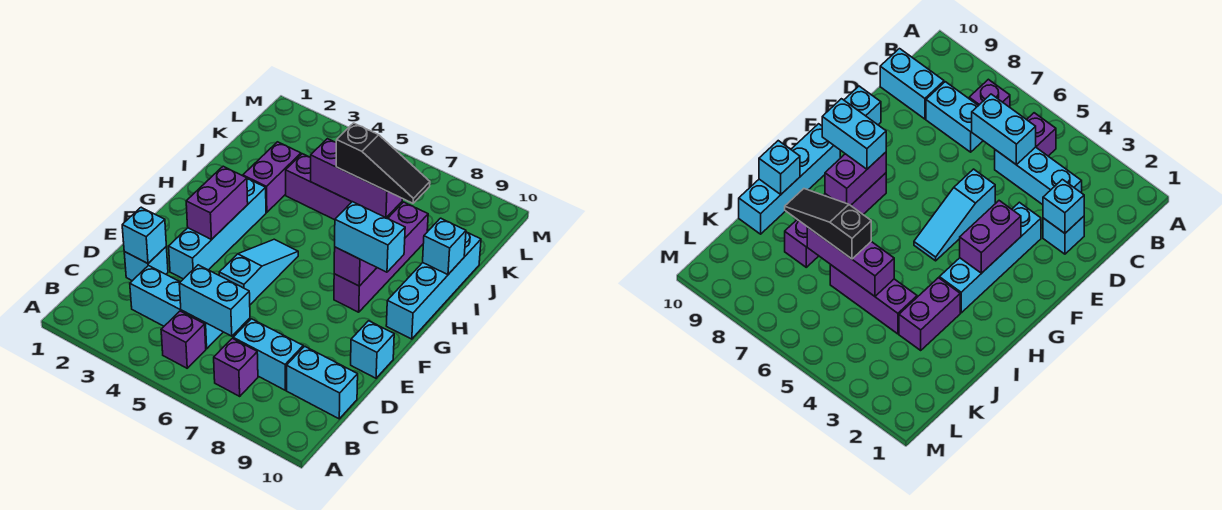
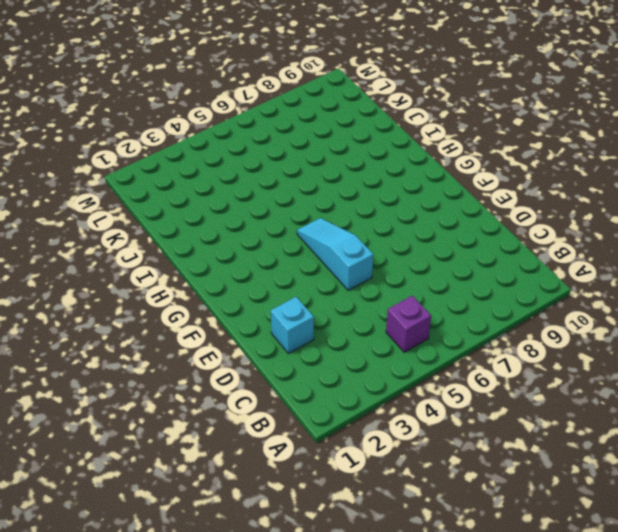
none -> purple brick B7 level 1
none -> cyan brick C3:C5 level 1
none -> cyan brick C7:C8 level 1

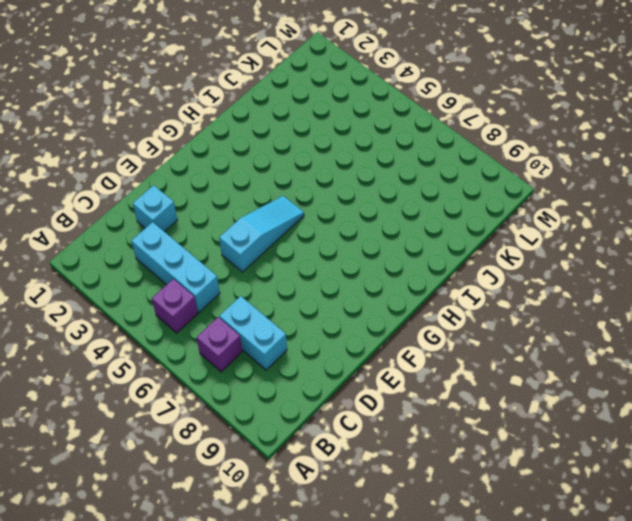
none -> cyan brick C9:C10 level 1
none -> cyan brick E3:H3 level 1
none -> cyan brick E10 level 1

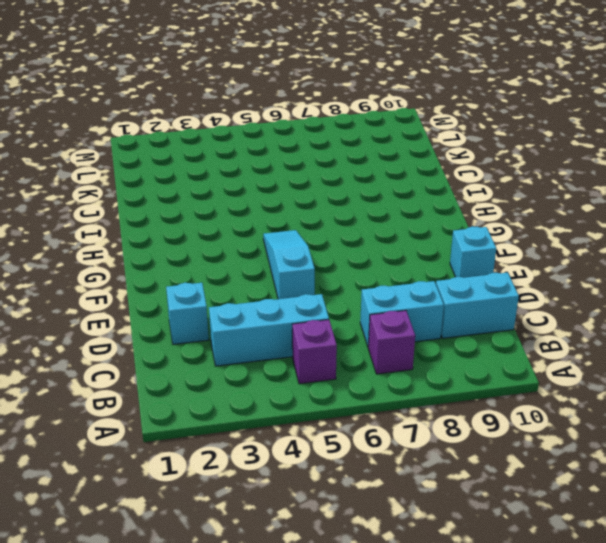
none -> cyan brick E3:H3 level 1
none -> purple brick G8:J8 level 1
none -> cyan brick G10:J10 level 1

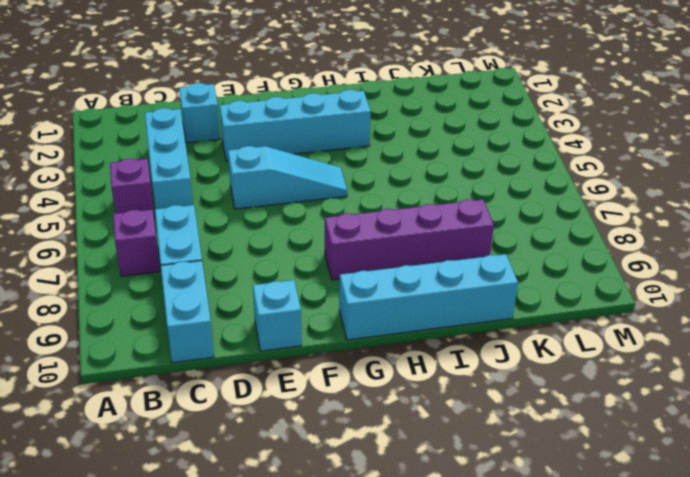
none -> purple brick I3:J3 level 1
none -> purple brick J4:J6 level 1
none -> cyan brick C5:C6 level 2

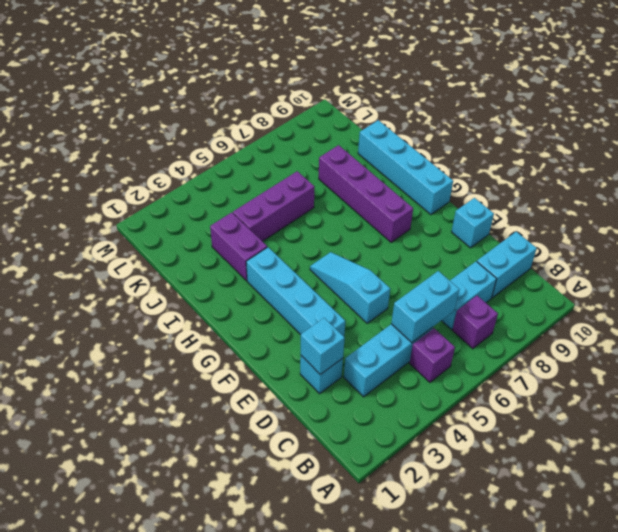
none -> purple brick F3:G3 level 2
none -> purple brick G8:H8 level 2
none -> cyan brick I10 level 2

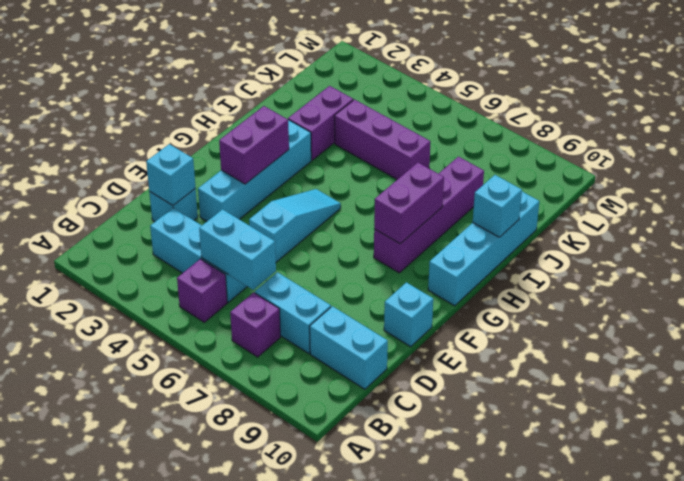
none -> purple brick J5:J7 level 2
none -> cyan brick G8:G9 level 3
none -> black slope J6:J8 level 3 top 6

